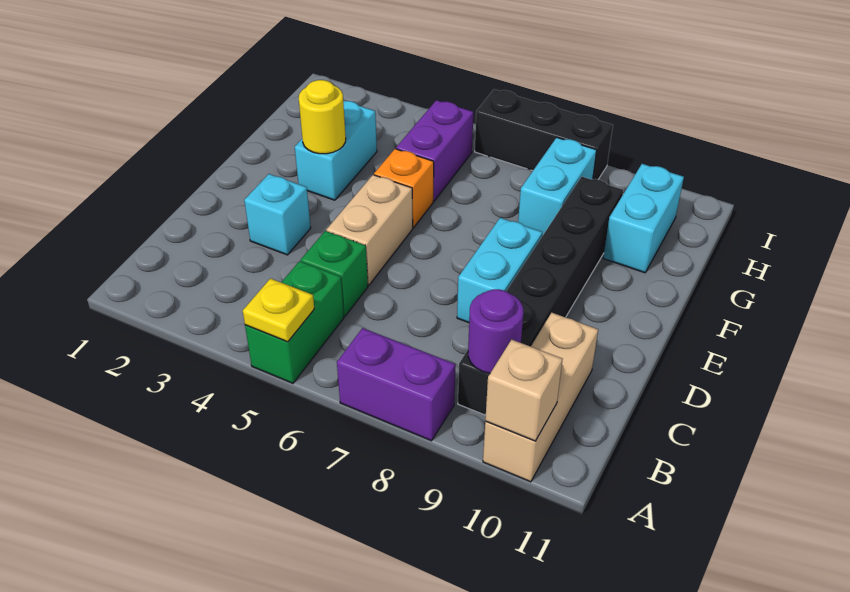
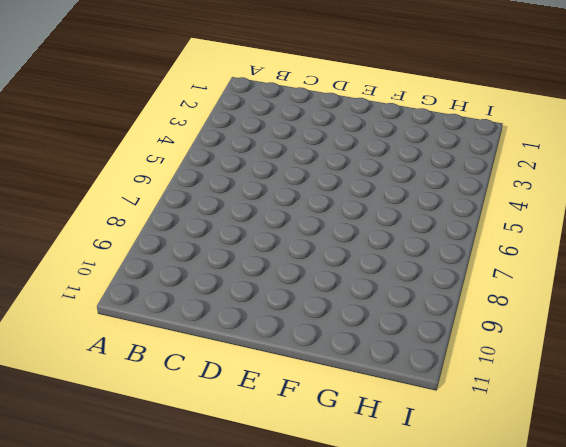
none -> green brick A5:B5 level 1
none -> purple brick A7:A8 level 1
none -> tan brick A10:C10 level 1

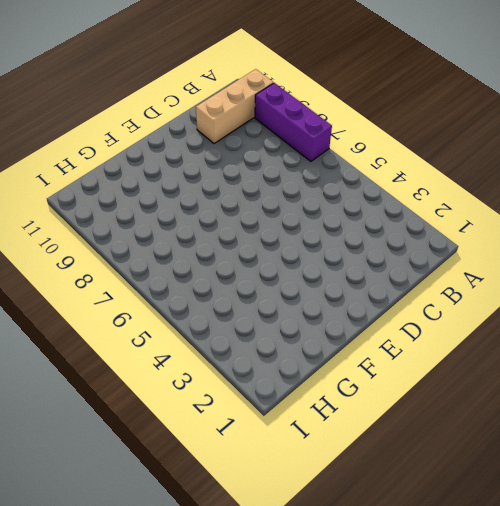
purple brick A7:A9 level 1 -> purple brick A7:A8 level 1
none -> green brick A5:B5 level 1
none -> black brick B9:G9 level 1
none -> green brick C5 level 1

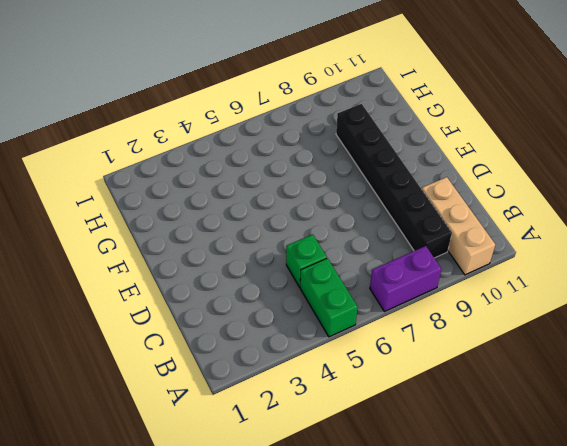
none -> cyan brick D3 level 1
none -> tan brick D5:E5 level 1
none -> cyan brick D8:E8 level 1

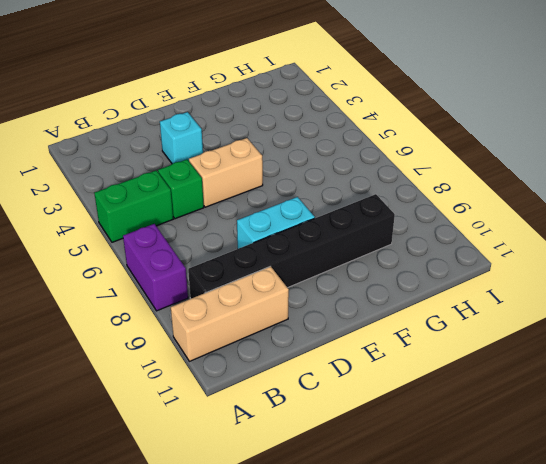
none -> cyan brick F3:G3 level 1
none -> orange brick F5 level 1
none -> purple brick G5:H5 level 1

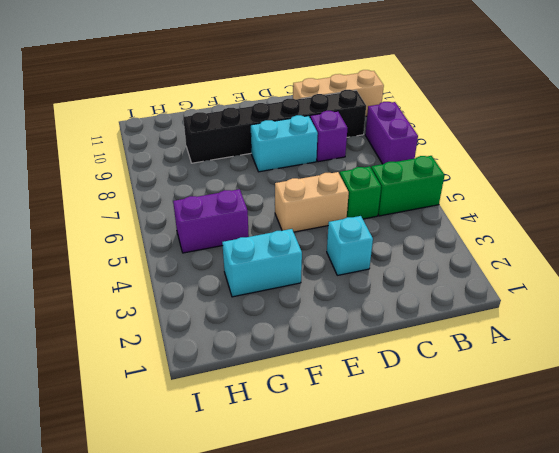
purple brick C8 level 1 -> none
none -> orange brick F5 level 1
none -> cyan brick G8:H8 level 1
none -> cyan brick G10:H10 level 1

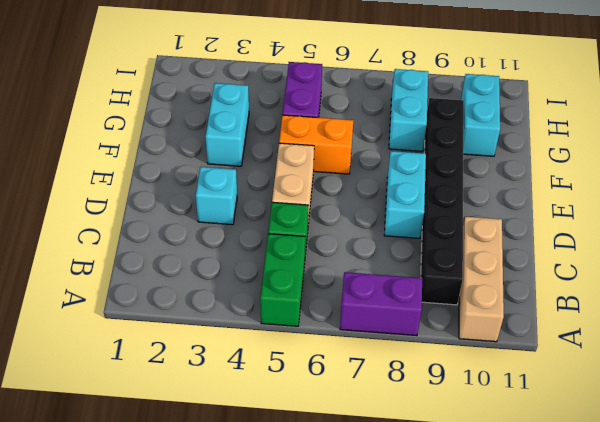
orange brick F5:F6 level 1 -> orange brick F5 level 1
none -> black brick I6:I8 level 1
none -> yellow plate A5 level 2
none -> tan brick A10 level 2

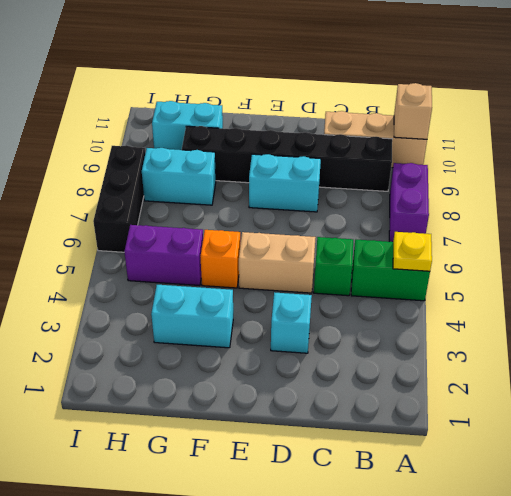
none -> purple round brick B9 level 2
none -> yellow round brick F3 level 2

